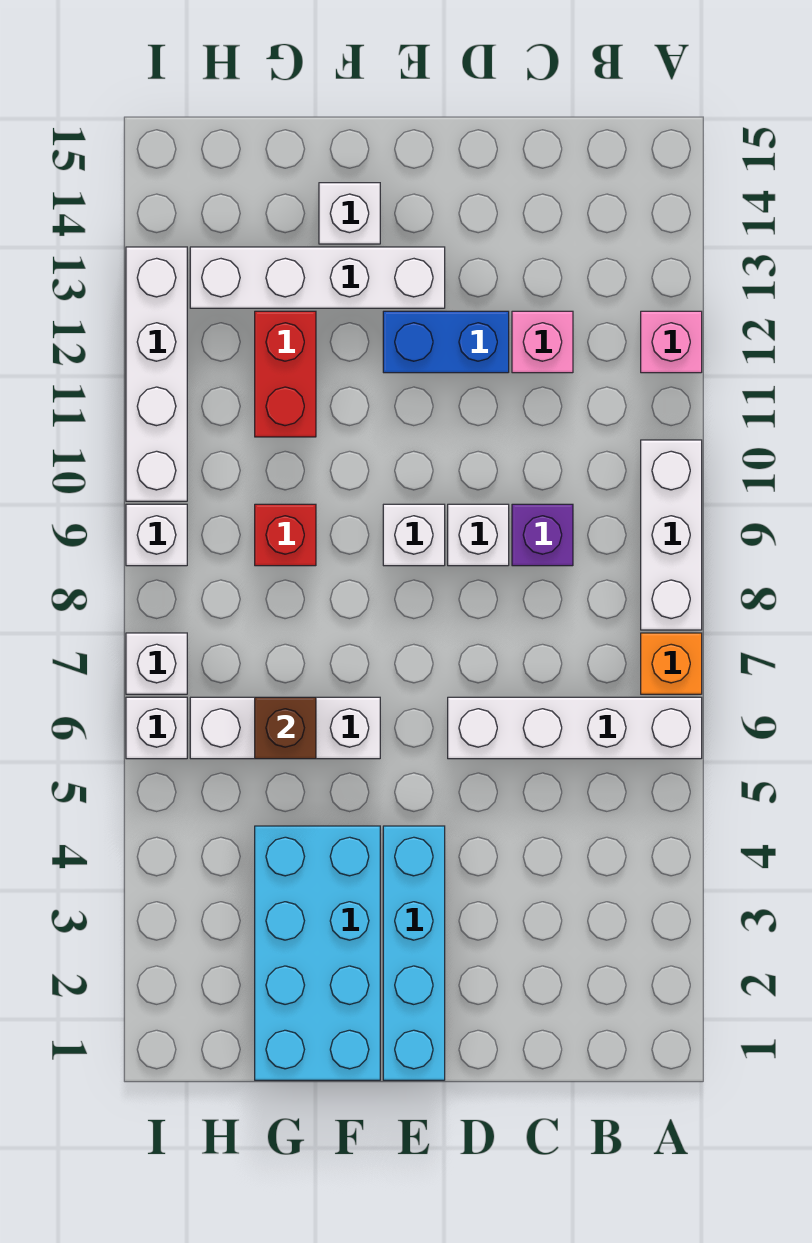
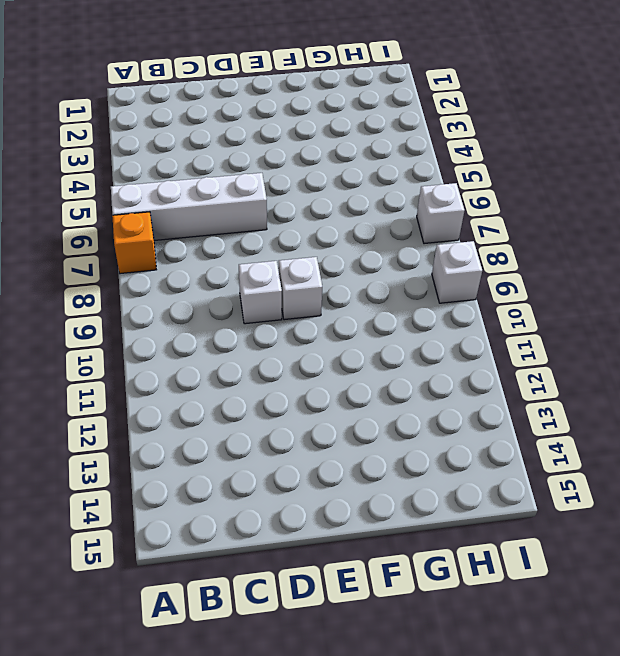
none -> white brick A8:A10 level 1
none -> pink brick A12 level 1
none -> purple brick C9 level 1

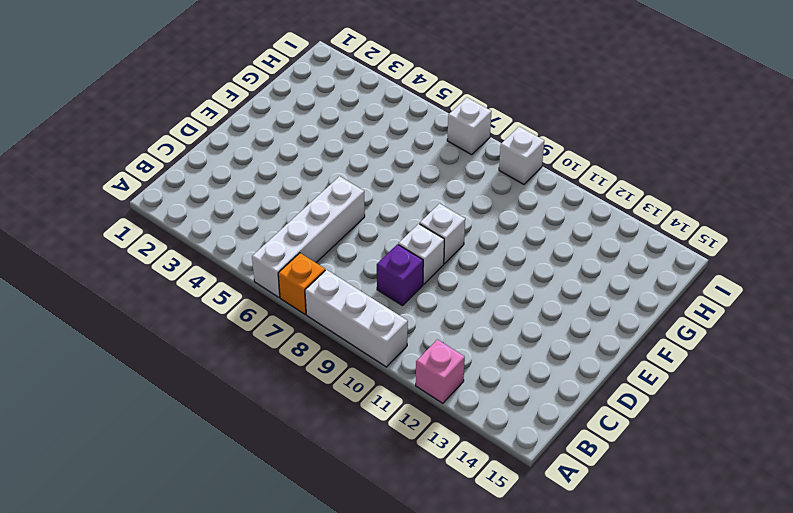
none -> pink brick C12 level 1
none -> blue brick D12:E12 level 1
none -> cyan brick E1:E4 level 1

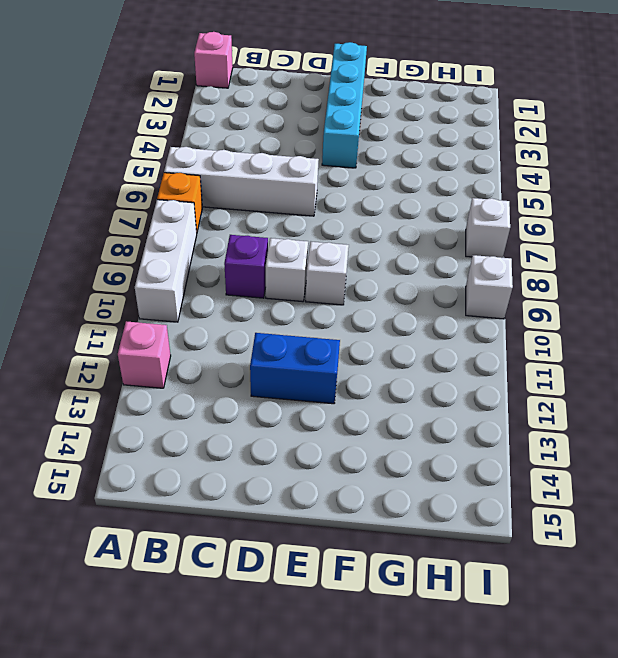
pink brick A1 level 1 -> pink brick C12 level 1
none -> white brick E13:H13 level 1
none -> cyan brick F1:G4 level 1
none -> white brick F6:H6 level 1

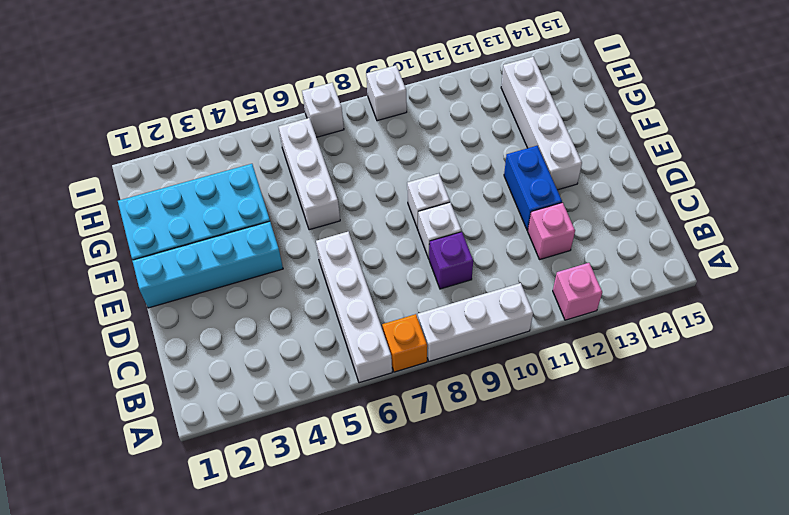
none -> white brick F14 level 1
none -> red brick G9 level 1
none -> red brick G11:G12 level 1

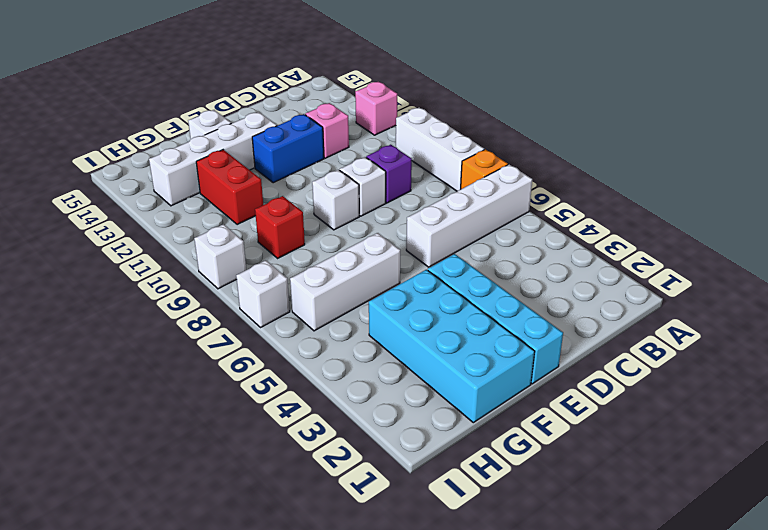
none -> white brick I6 level 1
none -> white brick I10:I13 level 1
none -> brown brick G6 level 2

